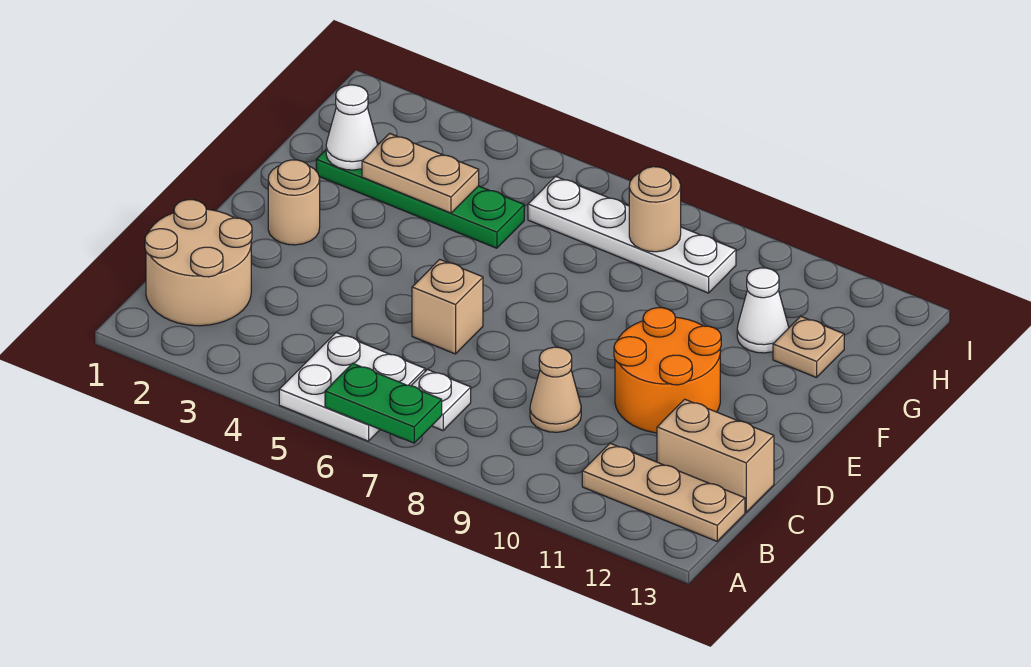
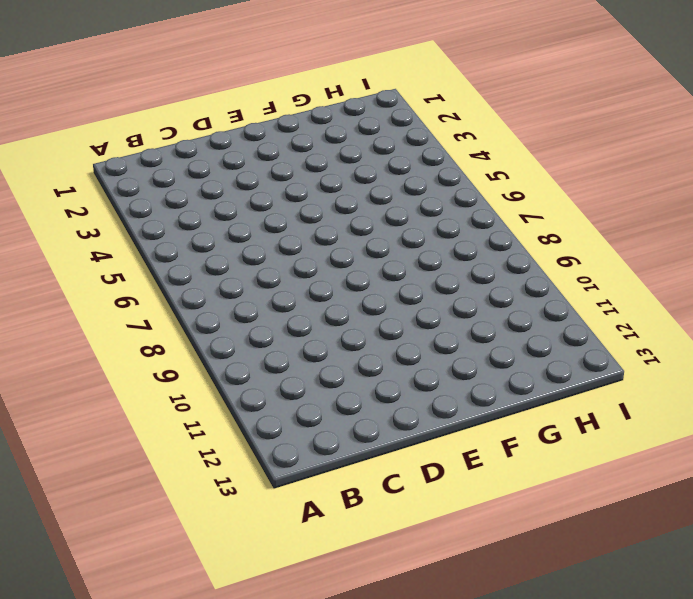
none -> white plate A5:B6 level 1
none -> tan round brick B1:C2 level 1
none -> white plate B7 level 1

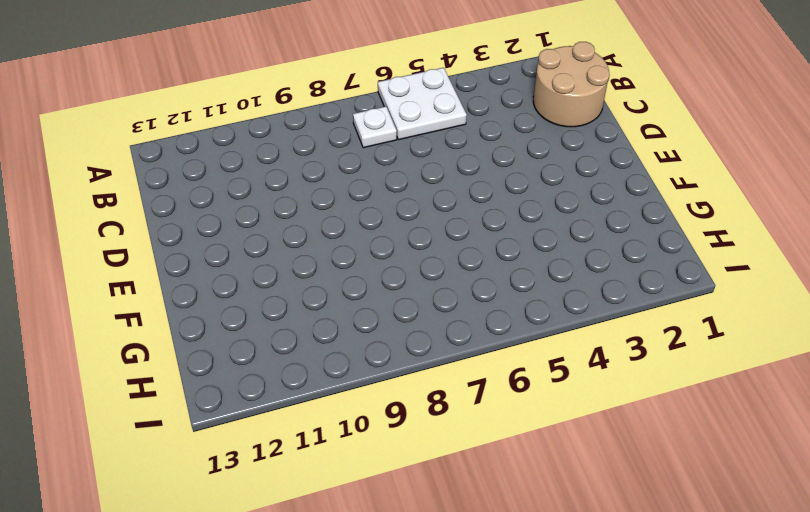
none -> tan plate B11:B13 level 1
none -> tan cone C9 level 1
none -> tan brick C12:C13 level 1

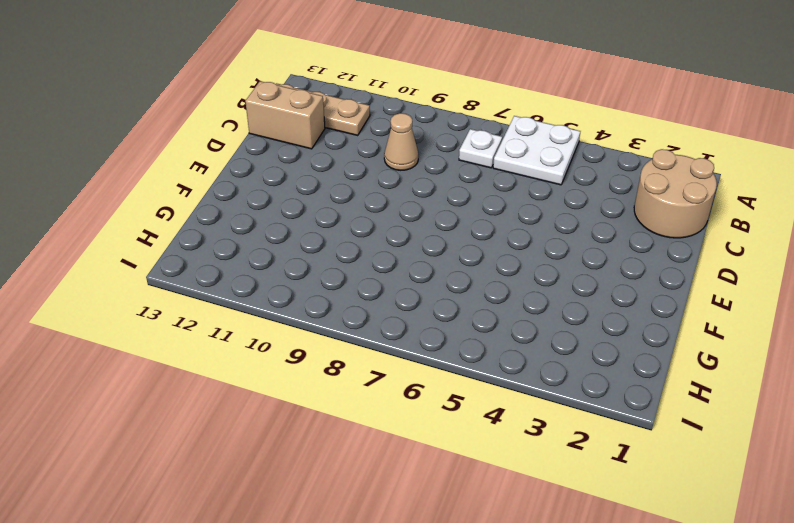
none -> tan brick D6 level 1
none -> orange round brick D10:E11 level 1
none -> tan round brick E2 level 1

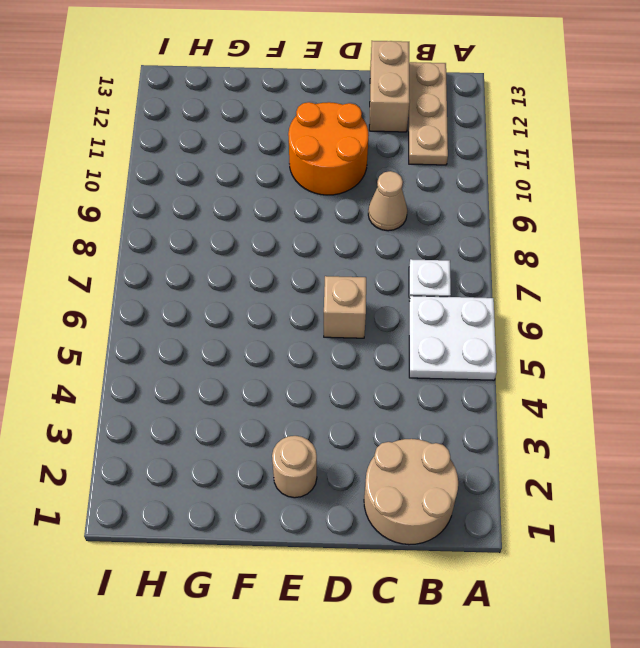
none -> green plate G2:G5 level 1
none -> white cone G11 level 1
none -> tan plate G12 level 1

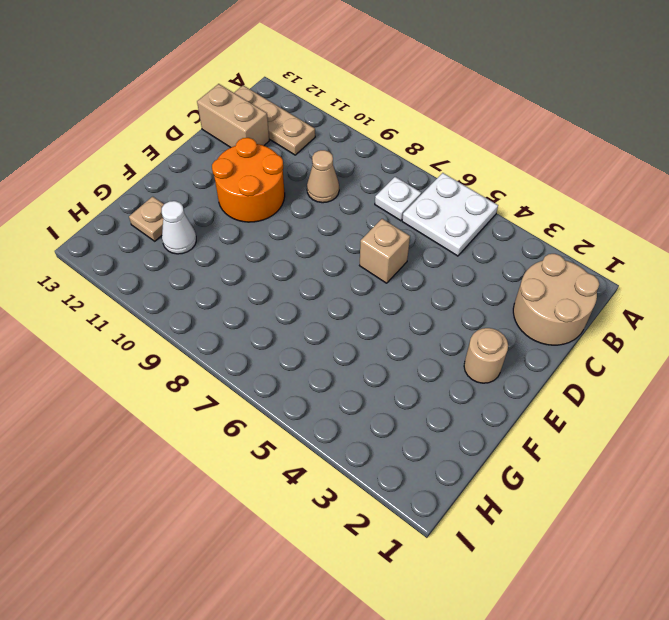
none -> green plate G2:G5 level 1
none -> white plate H6:H9 level 1
none -> green plate A6:A7 level 2

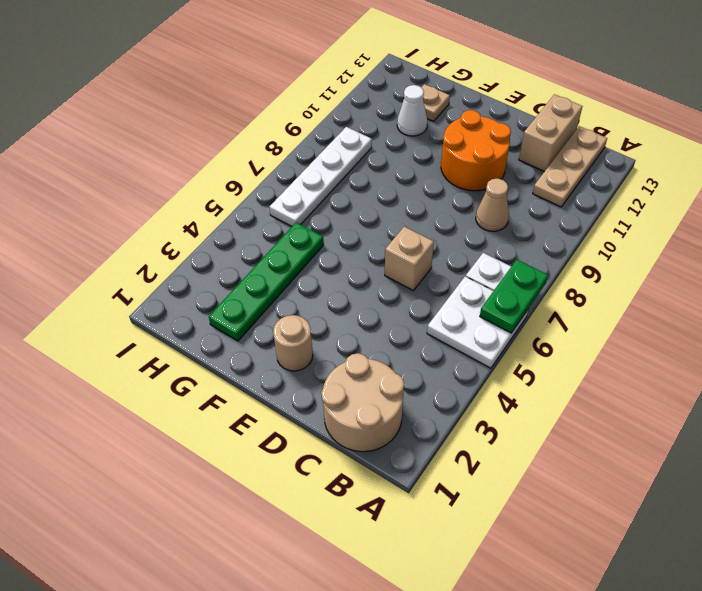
none -> white cone G2 level 2
none -> tan plate G3:G4 level 2
none -> tan round brick H8 level 2

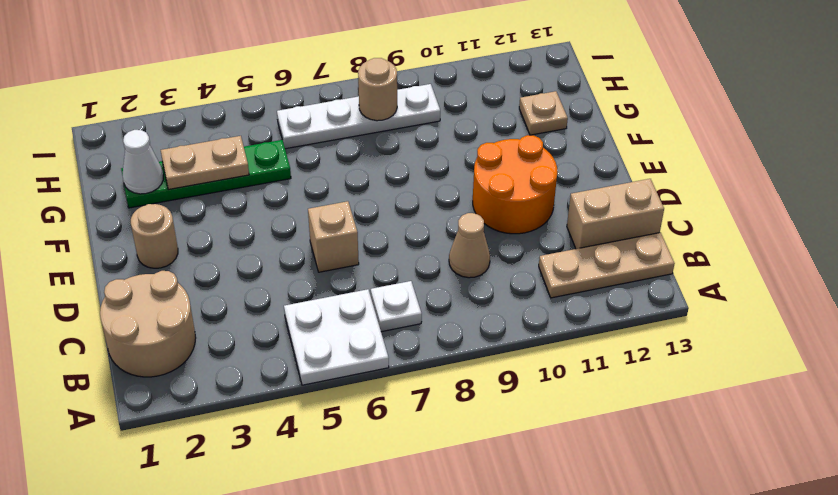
none -> white cone G11 level 1
none -> green plate A6:A7 level 2

